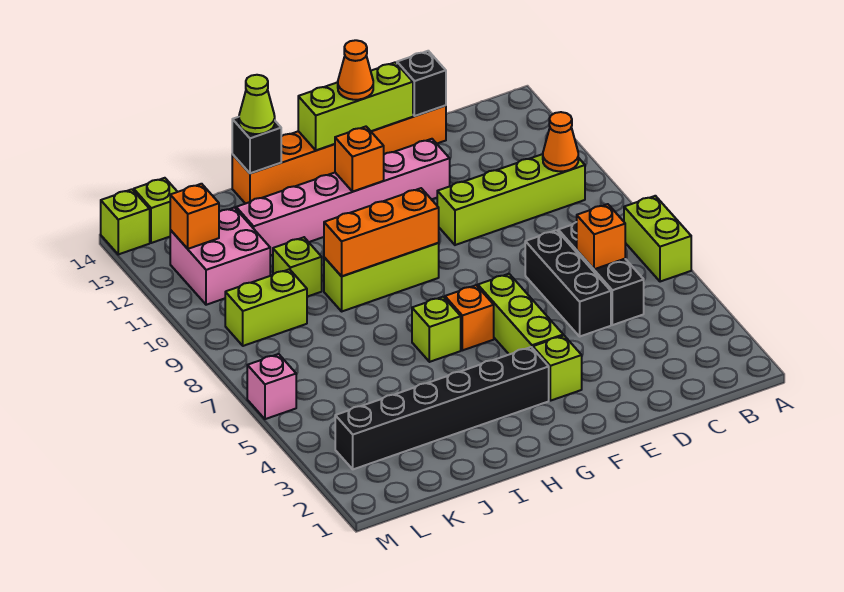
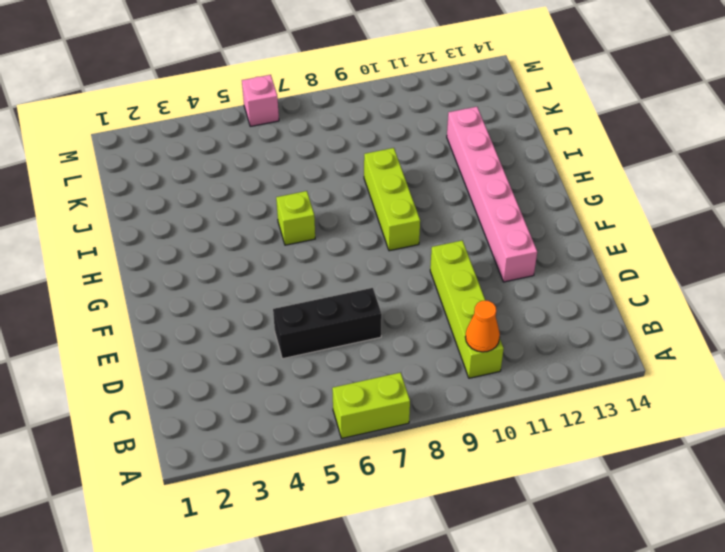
none -> black brick C5:C7 level 1
none -> orange brick D14:I14 level 1
none -> lime brick F3 level 1

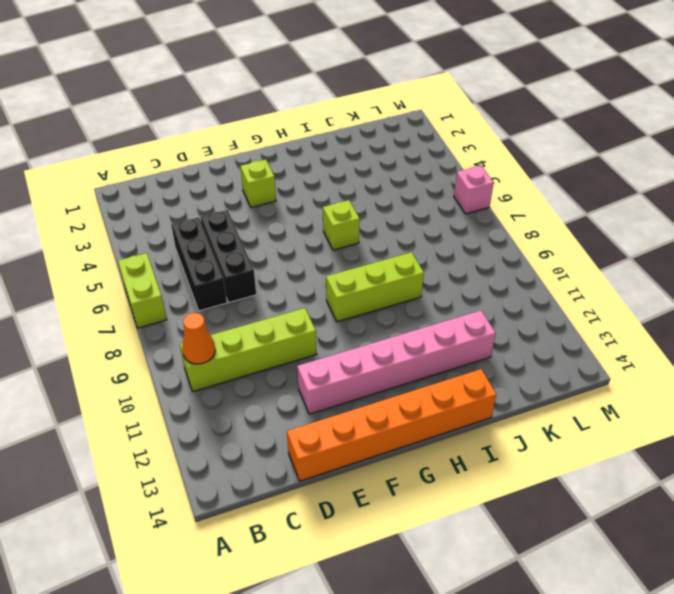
none -> lime brick F4:F6 level 1
none -> black brick G3:L3 level 1
none -> orange brick G6 level 1

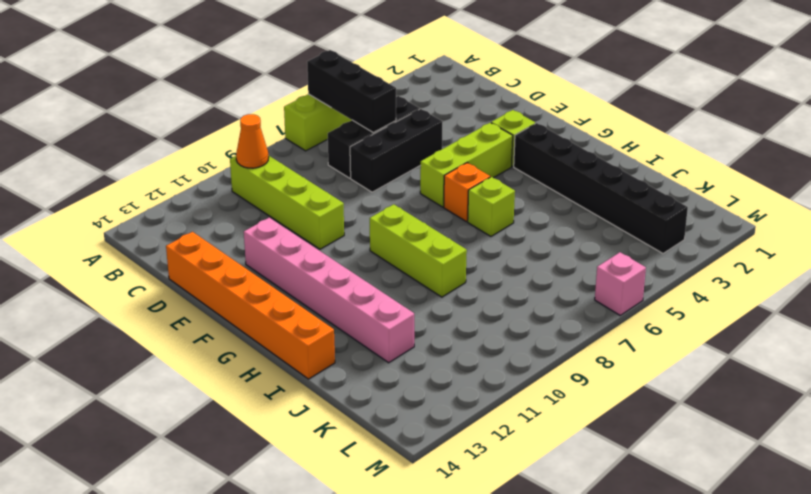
black brick A6:C6 level 2 -> orange brick C6 level 2
none -> lime brick J10 level 1
none -> lime brick K9:L9 level 1
none -> pink brick K11:L12 level 1

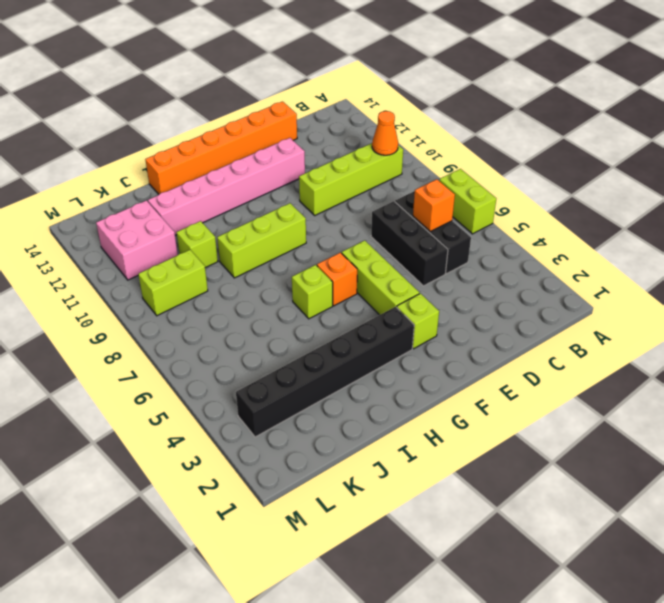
none -> lime brick L14 level 1
none -> pink brick M6 level 1
none -> lime brick M14 level 1

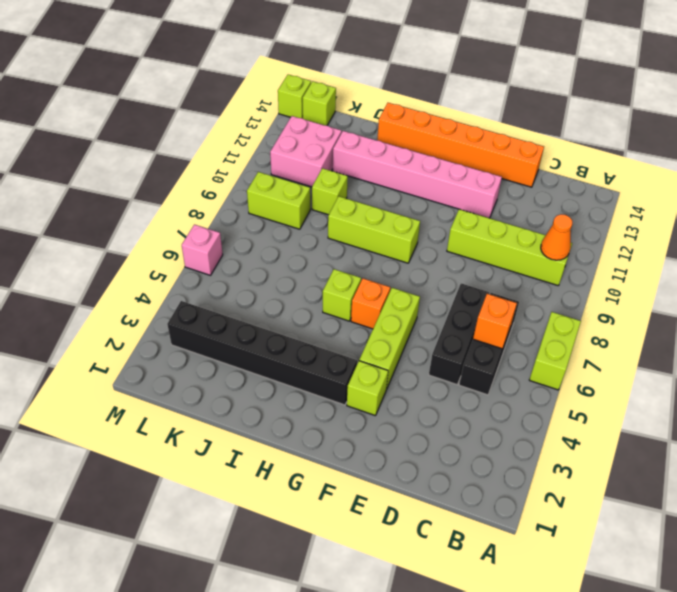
none -> black brick D14 level 2
none -> lime brick E14:G14 level 2
none -> orange brick G9:I9 level 2

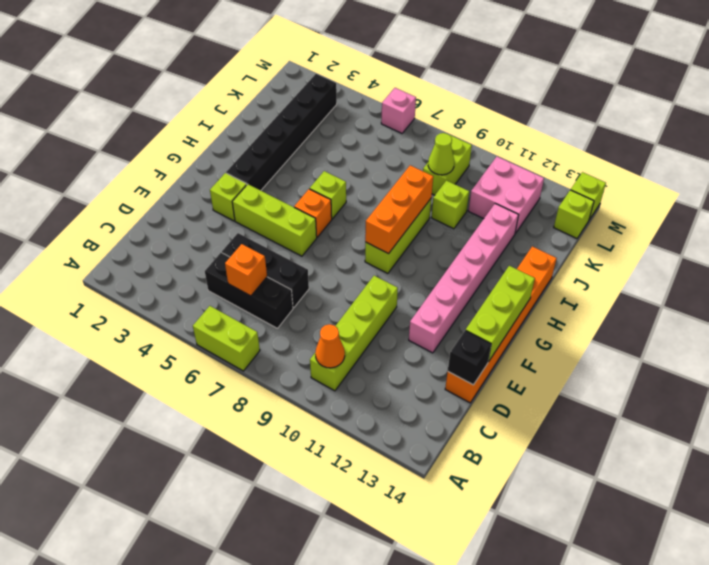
lime cone K9 level 2 -> lime cone I14 level 3
none -> orange brick G12 level 2
none -> black brick I14 level 2
none -> orange brick L12 level 2

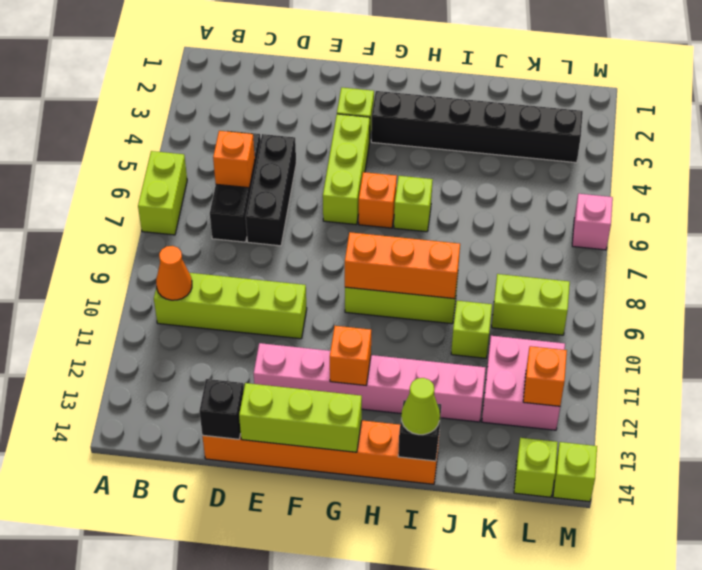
none -> orange cone F14 level 3

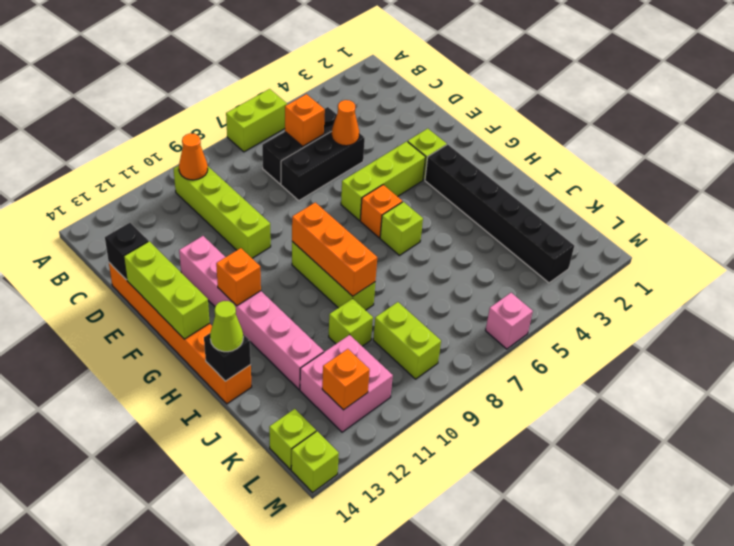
orange cone D5 level 2 -> orange cone F14 level 3

